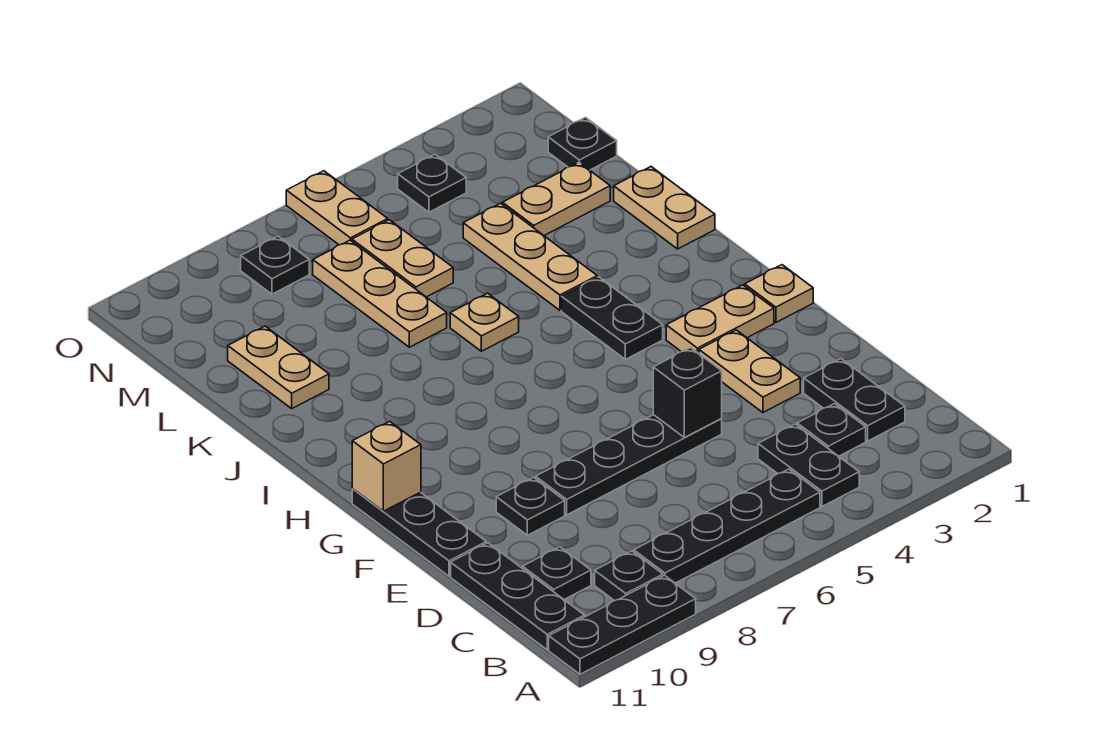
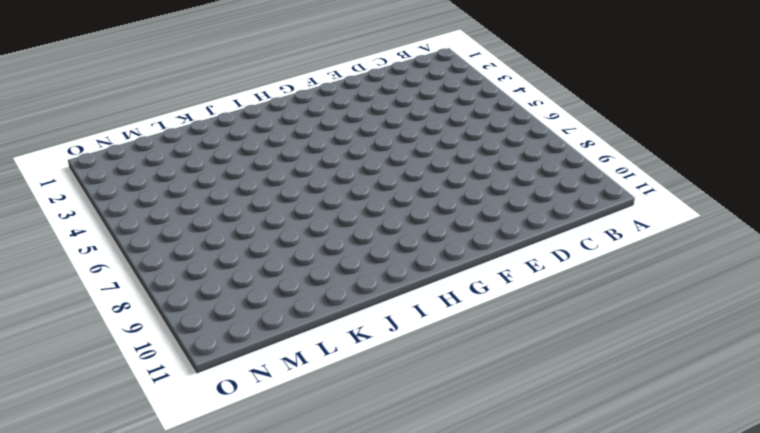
none -> black plate A9:A11 level 1
none -> black plate B4:C4 level 1
none -> black plate B5:B8 level 1

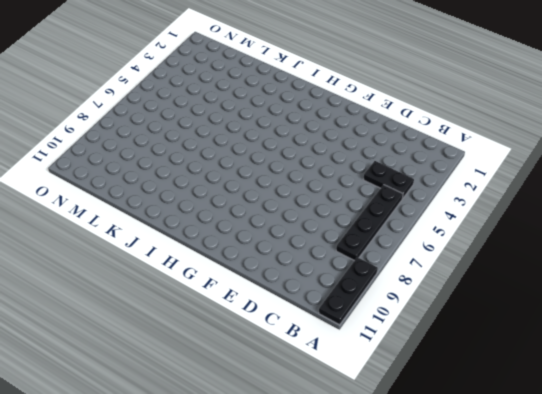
none -> black plate B9 level 1
none -> black plate B11:D11 level 1
none -> black plate C2:D2 level 1

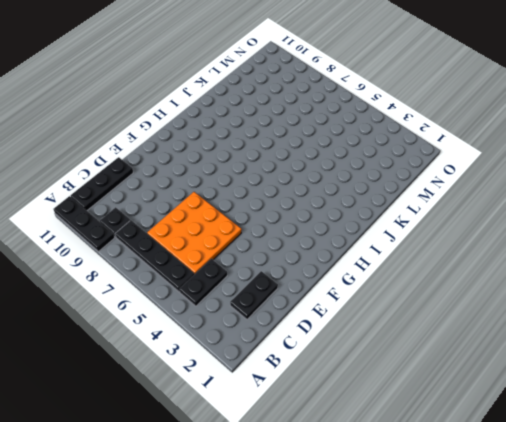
orange plate C5:E7 level 1 -> black plate E5:E8 level 1
none -> black plate C3 level 1
none -> black plate C10 level 1
none -> tan plate E3:F3 level 1

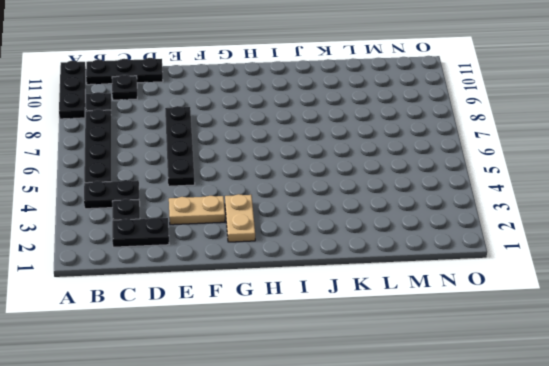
none -> black plate E9 level 1
none -> black plate E11:G11 level 1
none -> tan plate G1 level 1

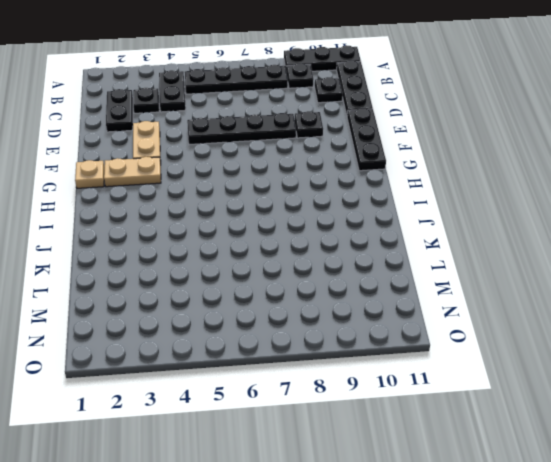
none -> black plate H4:I4 level 1
none -> tan plate J1:K1 level 1
none -> tan plate J4:L4 level 1

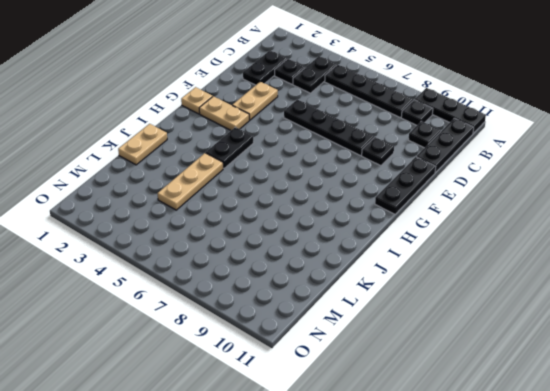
none -> tan plate J6 level 1
none -> tan plate K7:M7 level 1
none -> tan plate K10:L10 level 1

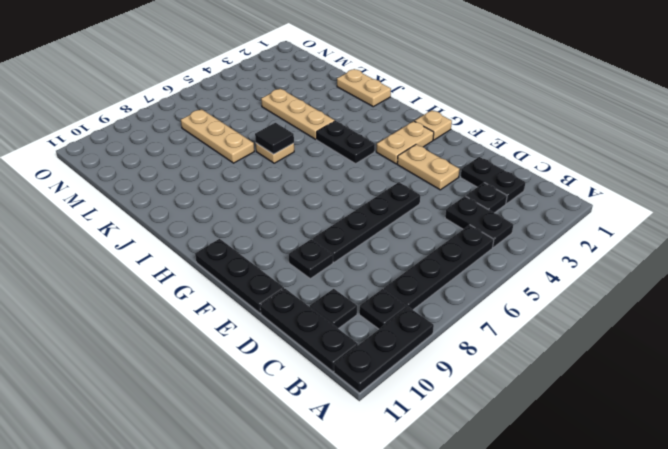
black tile J6 level 2 -> none
none -> tan plate K10:L10 level 1
none -> tan plate L2:L3 level 1
none -> tan plate L6:M6 level 1

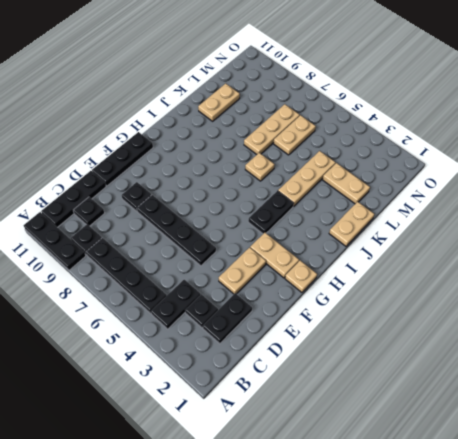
none -> black plate M1 level 1
none -> black plate N4 level 1
none -> tan plate N6:O6 level 1

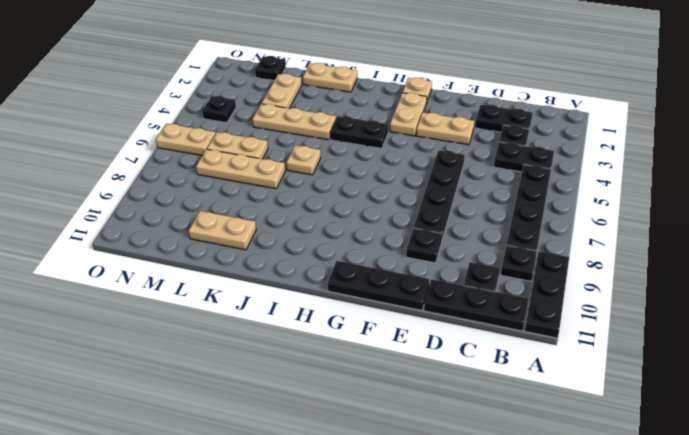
none -> black plate N8 level 1
none -> black brick E5 level 2
none -> tan brick G11 level 2

